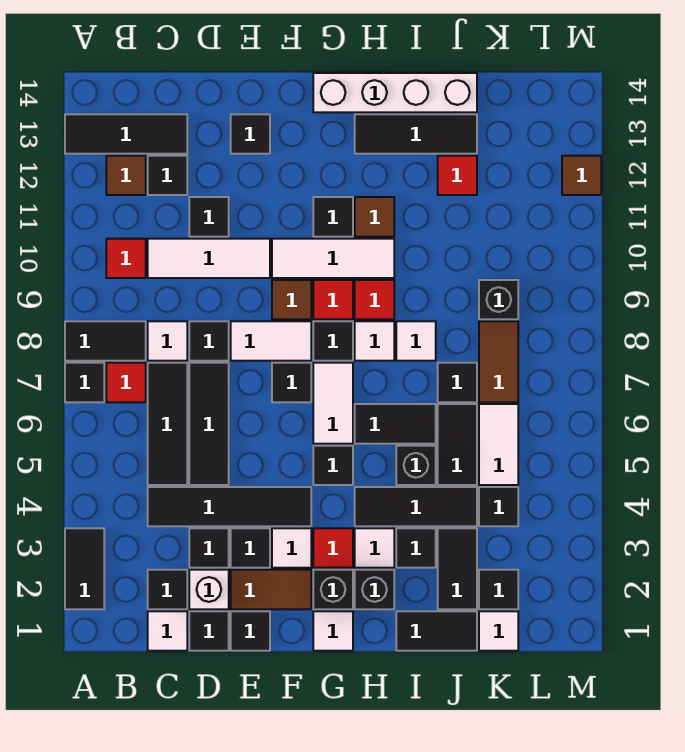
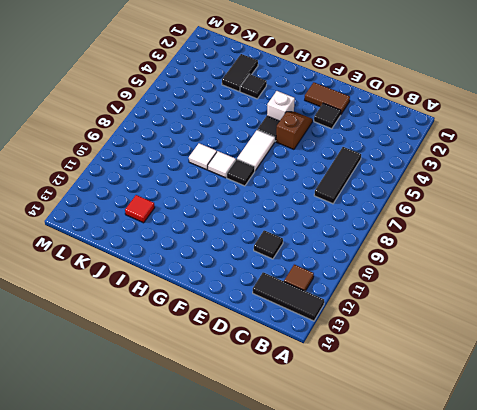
brown slope F4:F5 level 1 top 5 -> black tile C4:F4 level 1
white brick G4 level 1 -> white brick D2 level 1
none -> black tile A2:A3 level 1
none -> black tile A7 level 1
none -> black tile A8:B8 level 1
none -> red tile B7 level 1

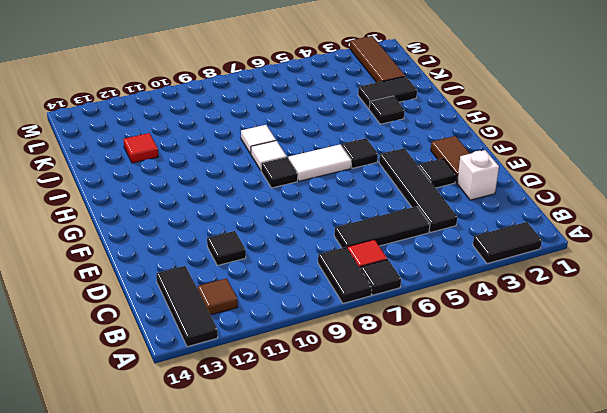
brown tile K2:M2 level 1 -> black tile K2 level 1
none -> red tile B10 level 1
none -> white tile C1 level 1
none -> black tile C2 level 1
none -> white tile C8 level 1

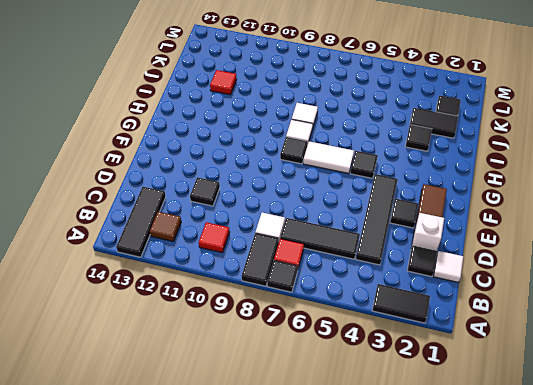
none -> white tile C10:E10 level 1
none -> black tile C12 level 1
none -> black tile D1 level 1
none -> black tile D3 level 1

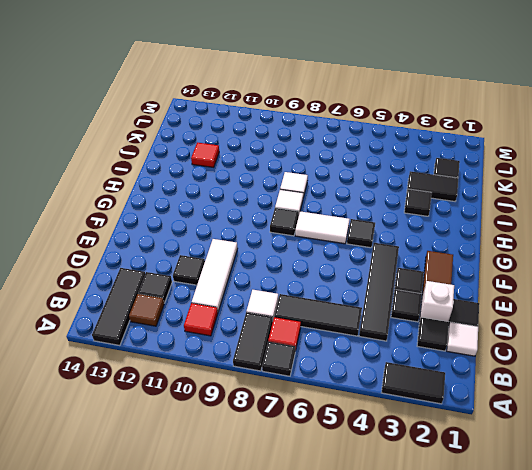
none -> black tile D5:D7 level 1
none -> black tile D8 level 1
none -> black tile E1 level 1
none -> white tile E8:F8 level 1

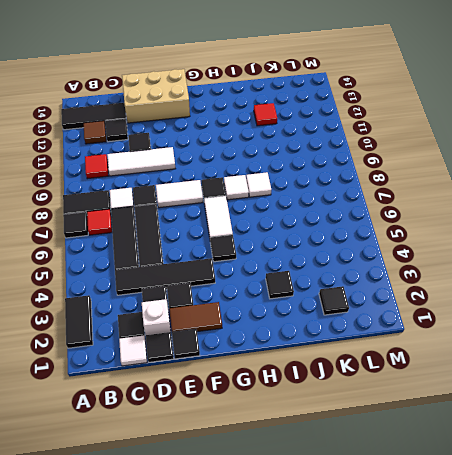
tan brick D13:F14 level 1 -> black tile E13 level 1
none -> white tile F3 level 1
none -> black tile F7 level 1
none -> brown tile F9 level 1
none -> white tile F10:H10 level 1

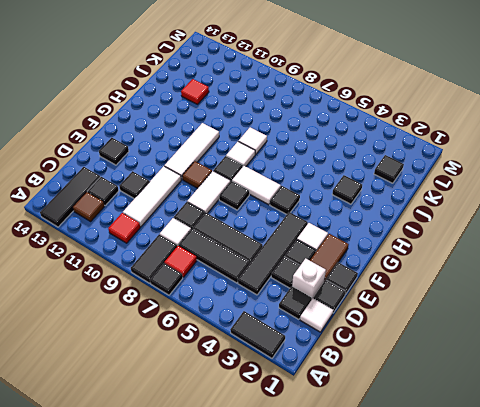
none -> white tile G1 level 1
none -> black brick G2 level 1
none -> red tile G3 level 1
none -> red tile G9 level 1

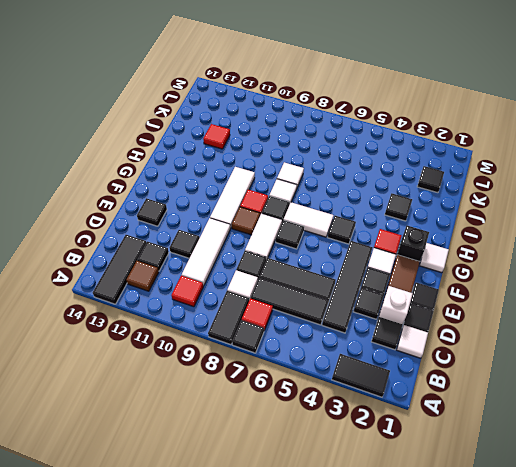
none -> black tile G11 level 1
none -> white brick G14:J14 level 1
none -> black brick H2 level 1
none -> white tile H3 level 1

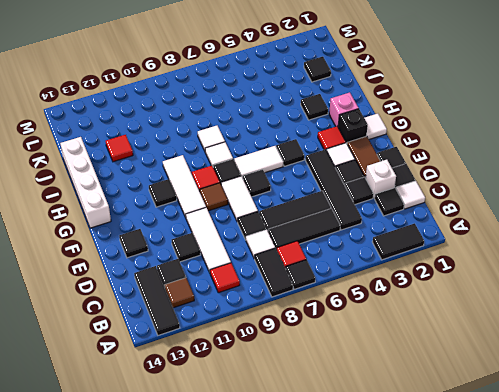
pink brick H2 level 1 -> black brick H2 level 1
none -> white tile H3 level 1
none -> black tile H4:J4 level 1
none -> black tile H6:I6 level 1
none -> red tile H9 level 1

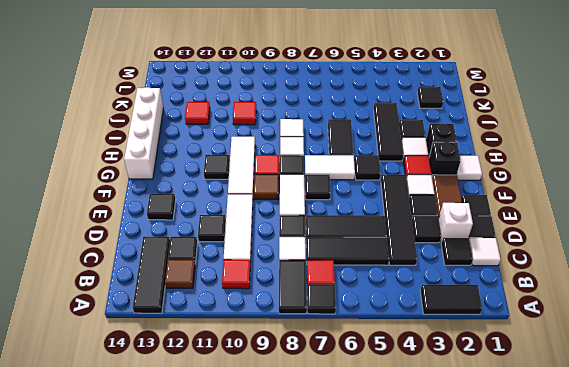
red tile J10 level 1 -> red tile H9 level 1
none -> brown tile H11 level 1
none -> black tile H13:J13 level 1
none -> black tile I1:J1 level 1
none -> black brick I5 level 1

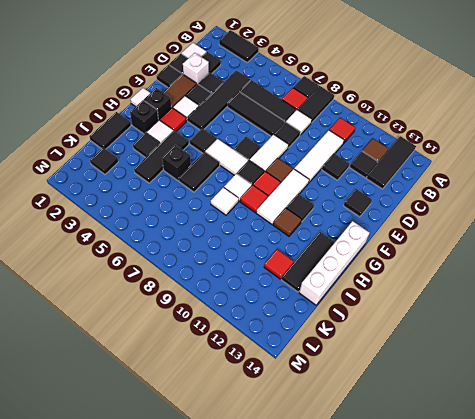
none -> black tile J2:J3 level 1
none -> black tile J5:J6 level 1
none -> black tile J7 level 1
none -> white tile K1 level 1

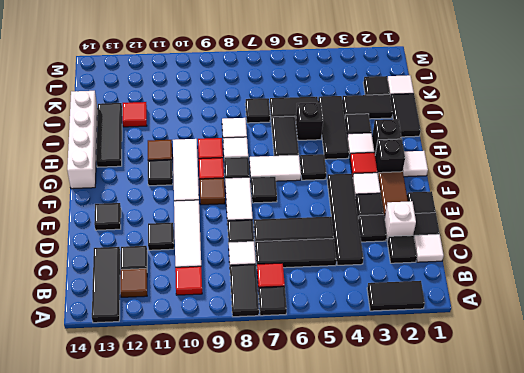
none -> black tile K4 level 1
none -> white tile K5:K6 level 1
none -> brown tile K7:K8 level 1
none -> black brick K9 level 1

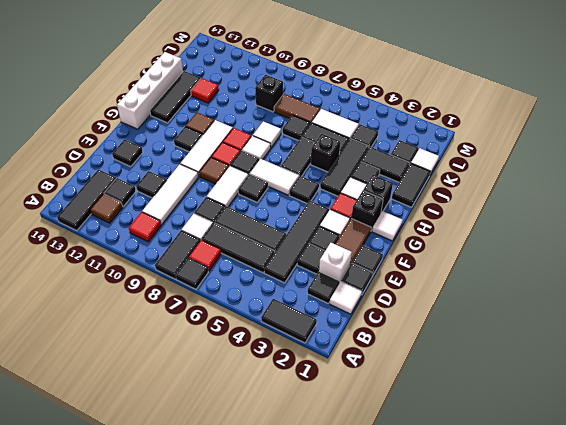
none -> brown tile M12 level 1

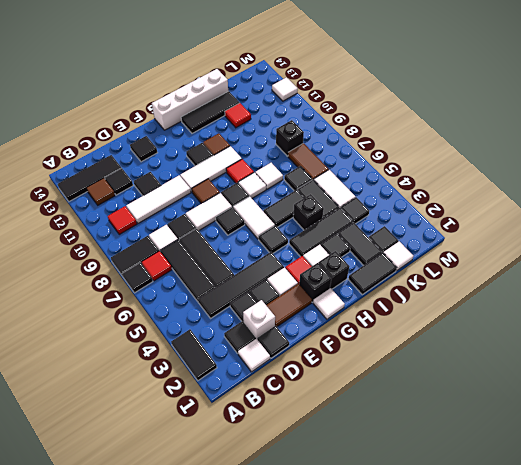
white tile M12 level 1 -> brown tile M12 level 1
none -> black tile E1 level 1
none -> red tile G9 level 1

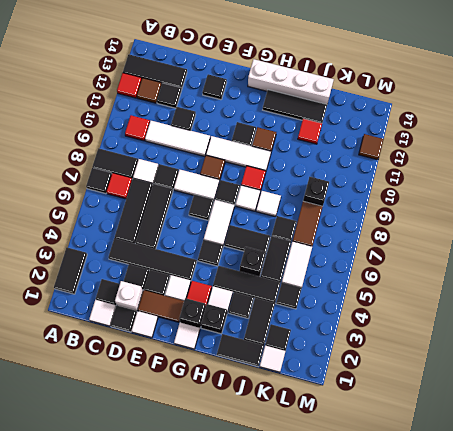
red tile A12 level 1 -> red tile G9 level 1
white tile E1 level 1 -> black tile E1 level 1

